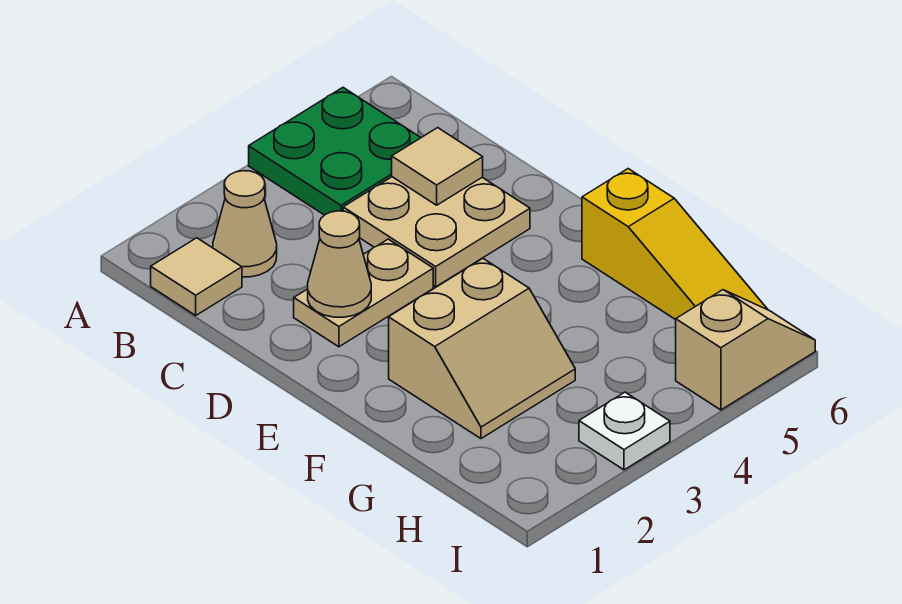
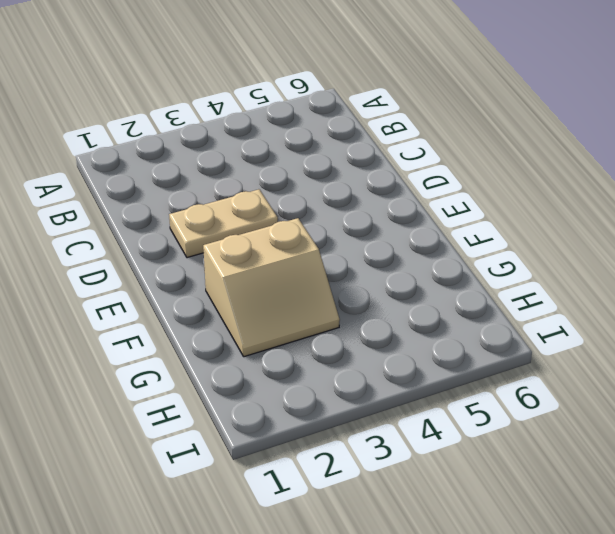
none -> green plate A4:B5 level 1
none -> tan tile B1 level 1

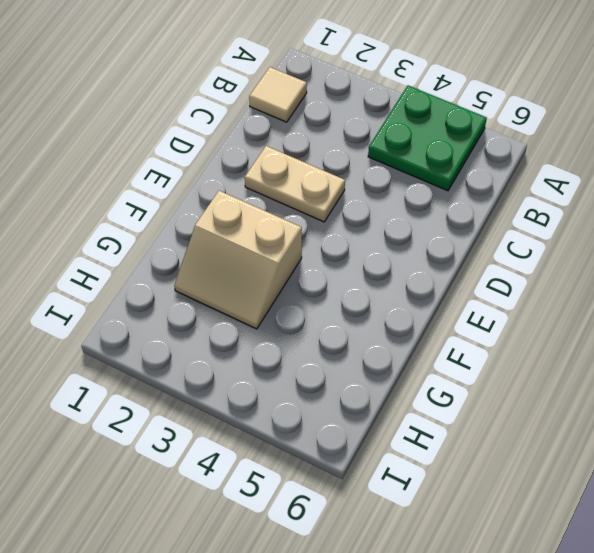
none -> tan cone B2 level 1
none -> tan plate C4:D5 level 1

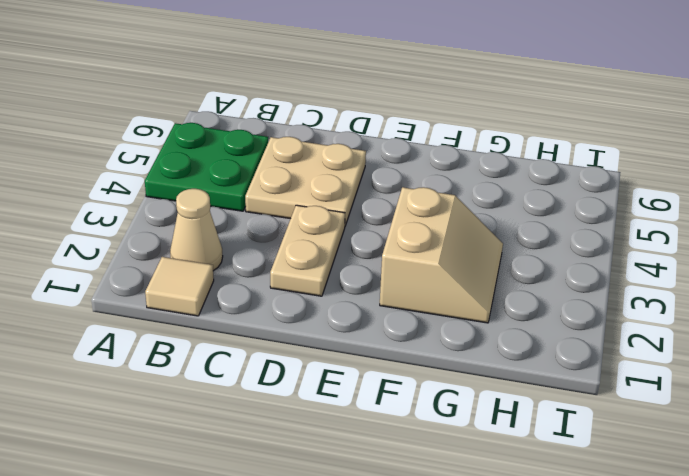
none -> yellow slope F6:H6 level 1 top F
none -> white plate I3 level 1

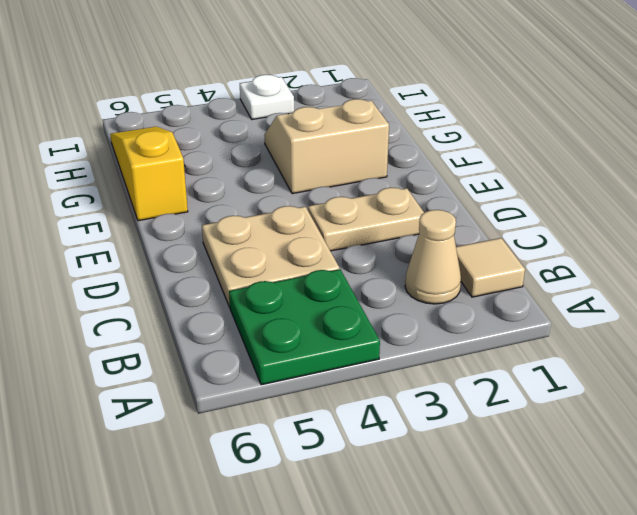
none -> tan slope I5:I6 level 1 top 5
none -> tan tile C5 level 2

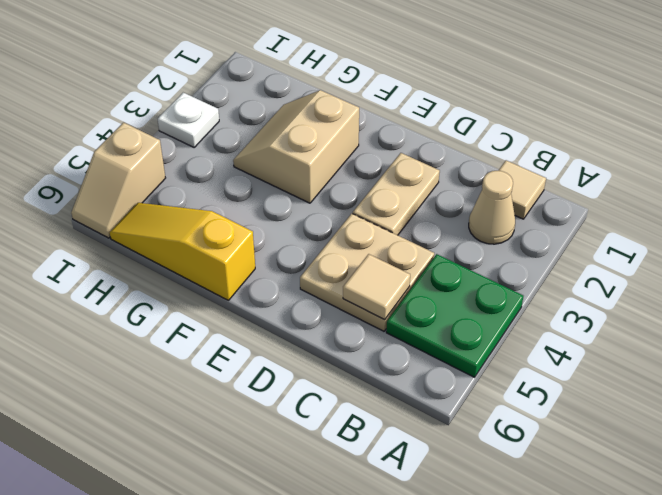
none -> tan cone D2 level 2

